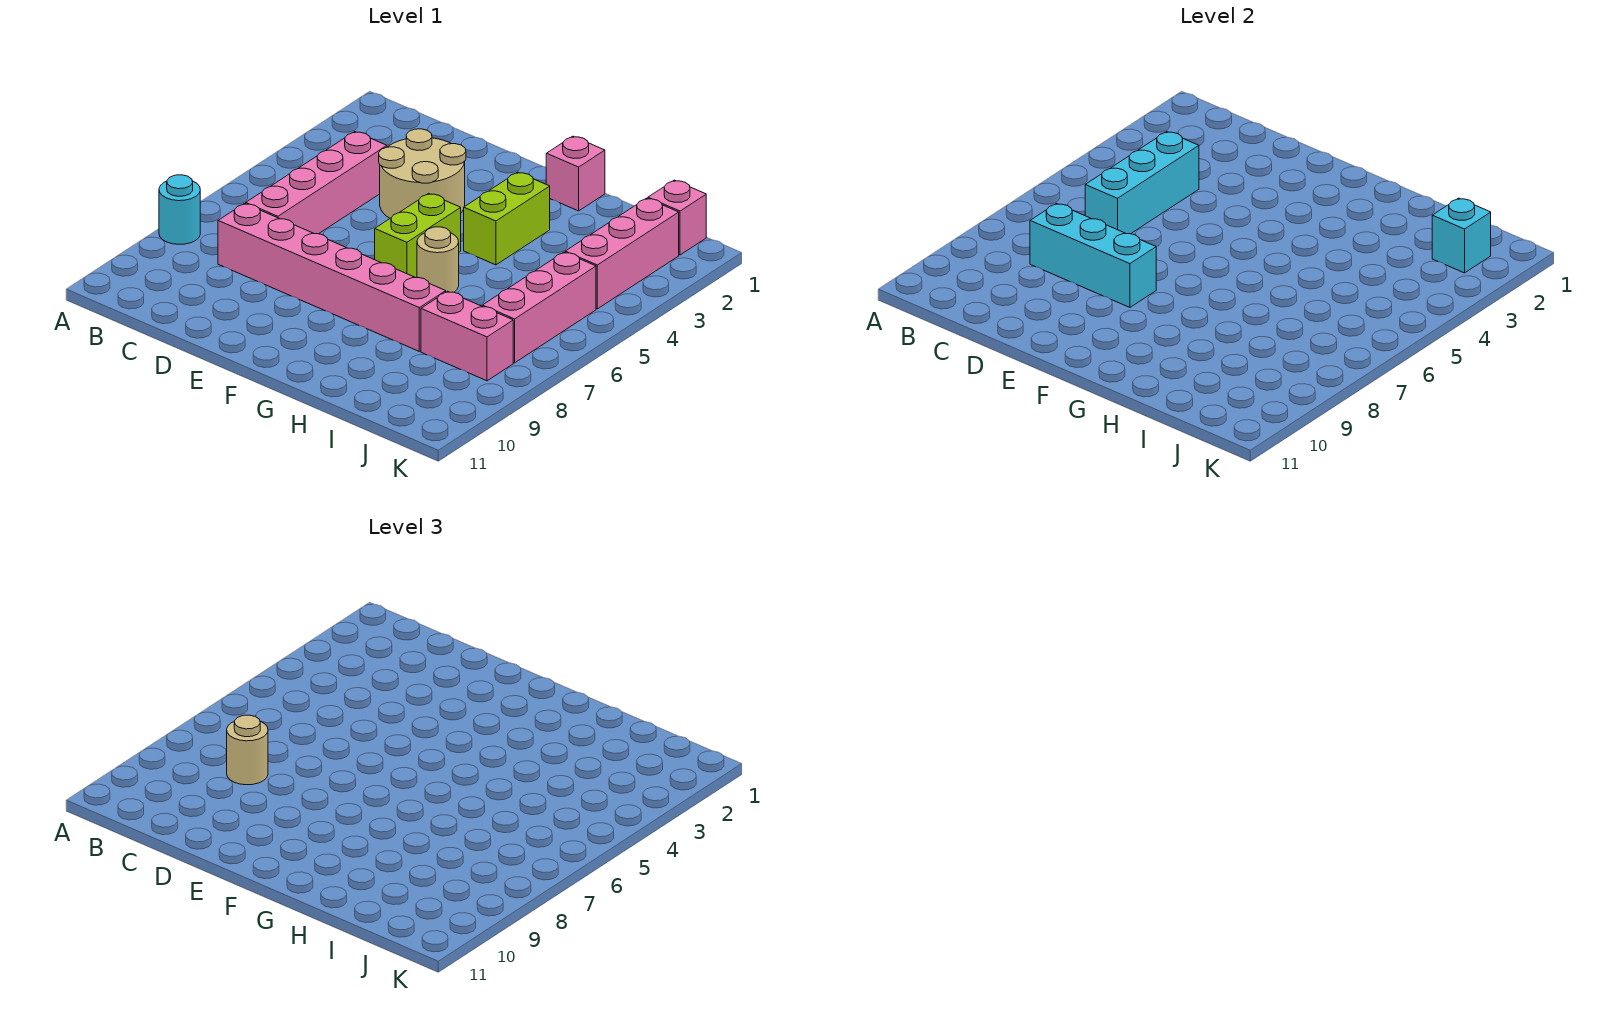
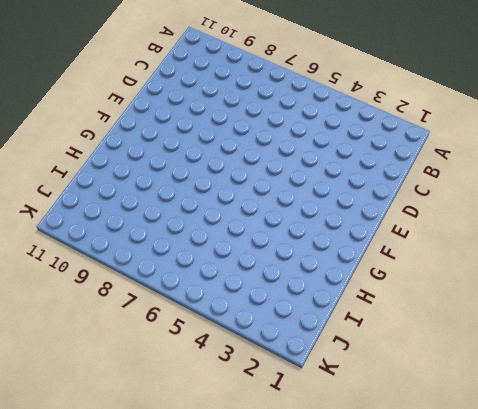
none -> cyan round brick A8 level 1
none -> pink brick C4:C7 level 1
none -> pink brick C8:H8 level 1

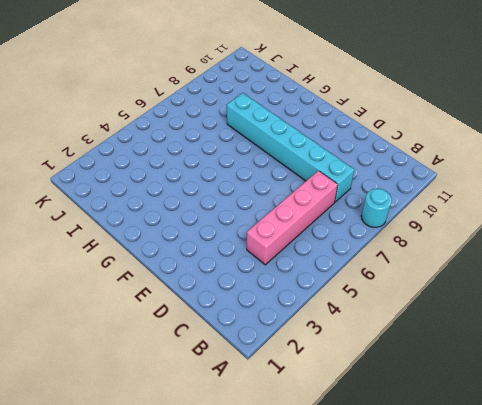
cyan brick C8:H8 level 1 -> pink brick C8:H8 level 1
none -> tan round brick D3:E4 level 1
none -> lime brick F5:F6 level 1
none -> pink brick G1 level 1

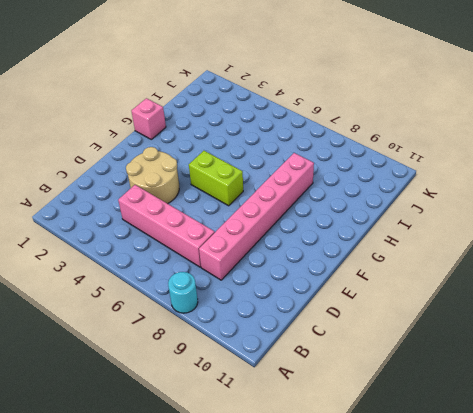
none -> lime brick G3:G4 level 1
none -> tan round brick G6 level 1
none -> pink brick I8:J8 level 1

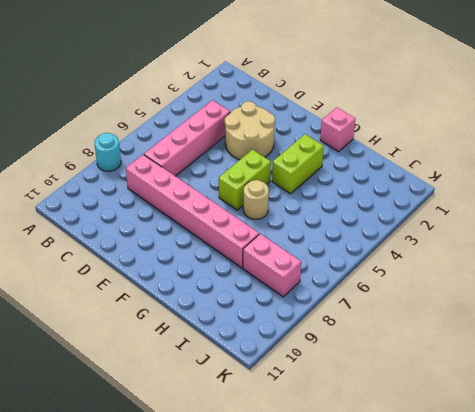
none -> pink brick J1 level 1
none -> pink brick J2:J4 level 1
none -> pink brick J5:J7 level 1

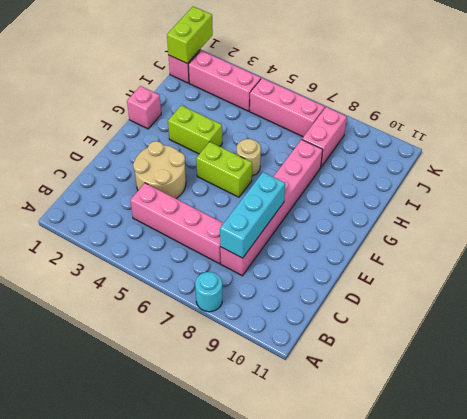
lime brick J1:K1 level 2 -> none
none -> cyan brick C4:C6 level 2
none -> cyan brick J2 level 2
none -> tan round brick C8 level 3

